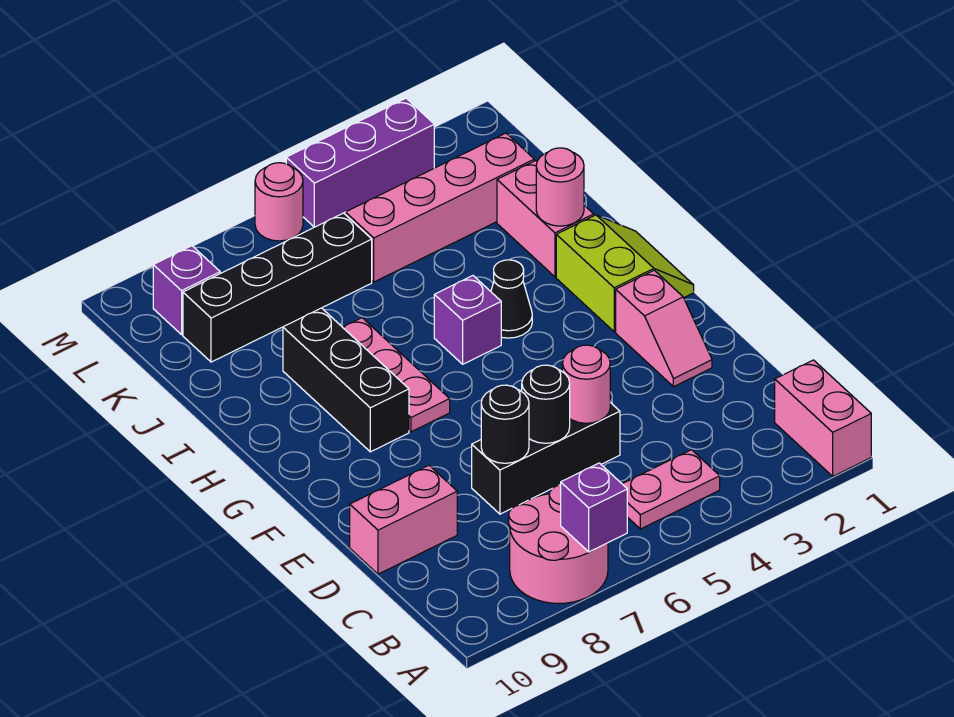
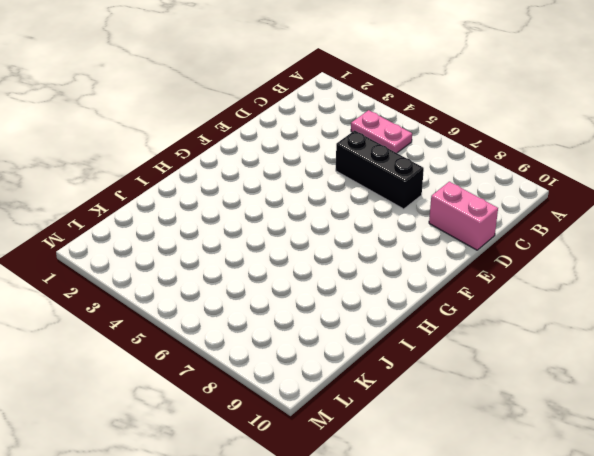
none -> pink brick A1:B1 level 1
none -> pink round brick A7:B8 level 1
none -> pink slope E2:F2 level 1 top F

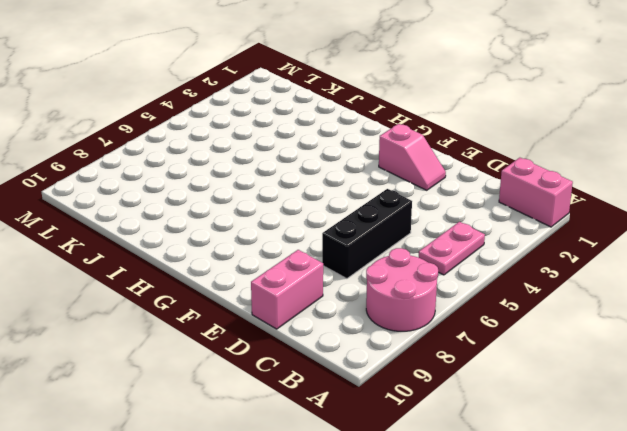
none -> lime slope G1:H2 level 1 top 2
none -> pink plate G7:I7 level 1
none -> black brick G8:I8 level 1

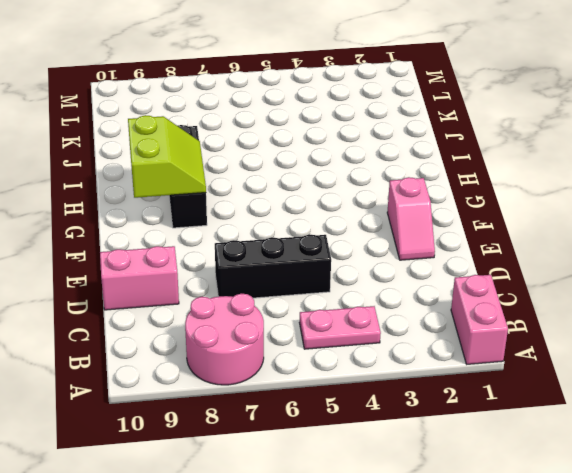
lime slope G8:H9 level 2 top 9 -> lime slope G1:H2 level 1 top 2
none -> pink plate G7:I7 level 1
none -> black cone H4 level 1
none -> purple brick H5 level 1

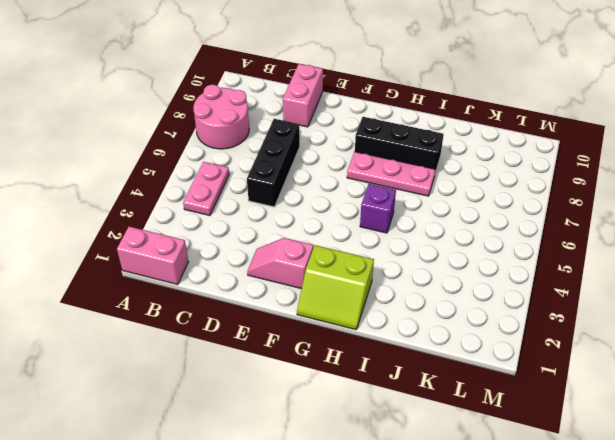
none -> black cone H4 level 1
none -> pink brick I2:J2 level 1
none -> pink brick K2:K5 level 1

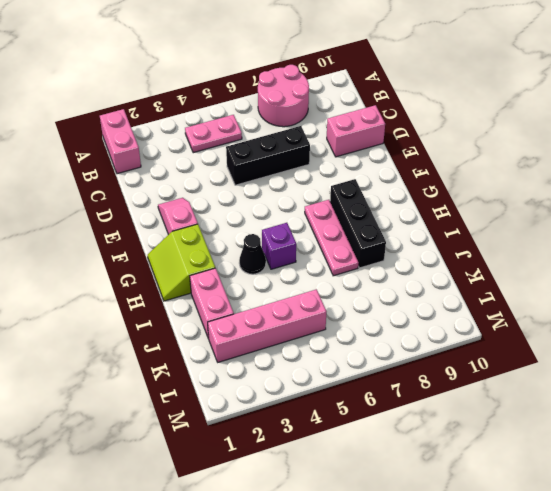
none -> black brick K6:K9 level 1
none -> purple brick L9 level 1
none -> purple brick M3:M5 level 1

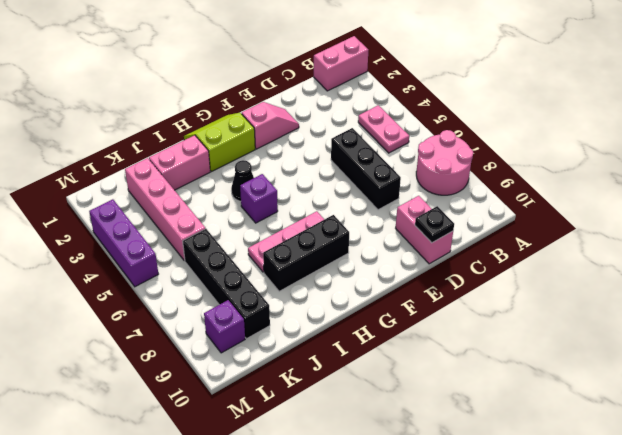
black plate D10 level 2 -> none
none -> pink round brick M6 level 1
none -> purple brick A7 level 2
none -> pink round brick D5 level 2

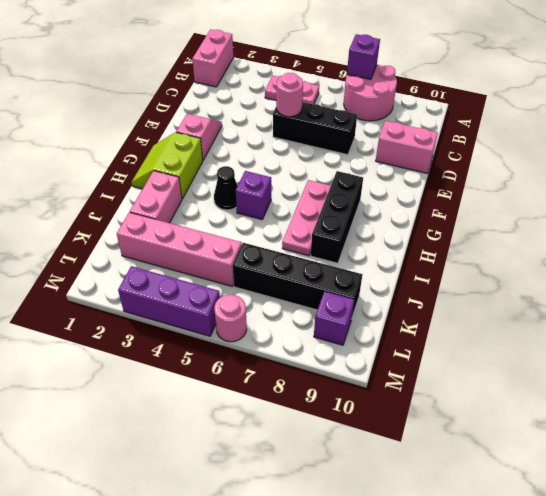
none -> black round brick D6 level 2
none -> black round brick D7 level 2
none -> pink round brick I2 level 2

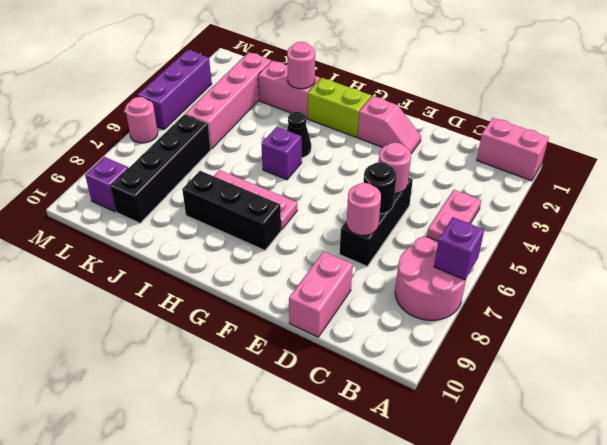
pink round brick D7 level 2 -> black round brick D7 level 2

